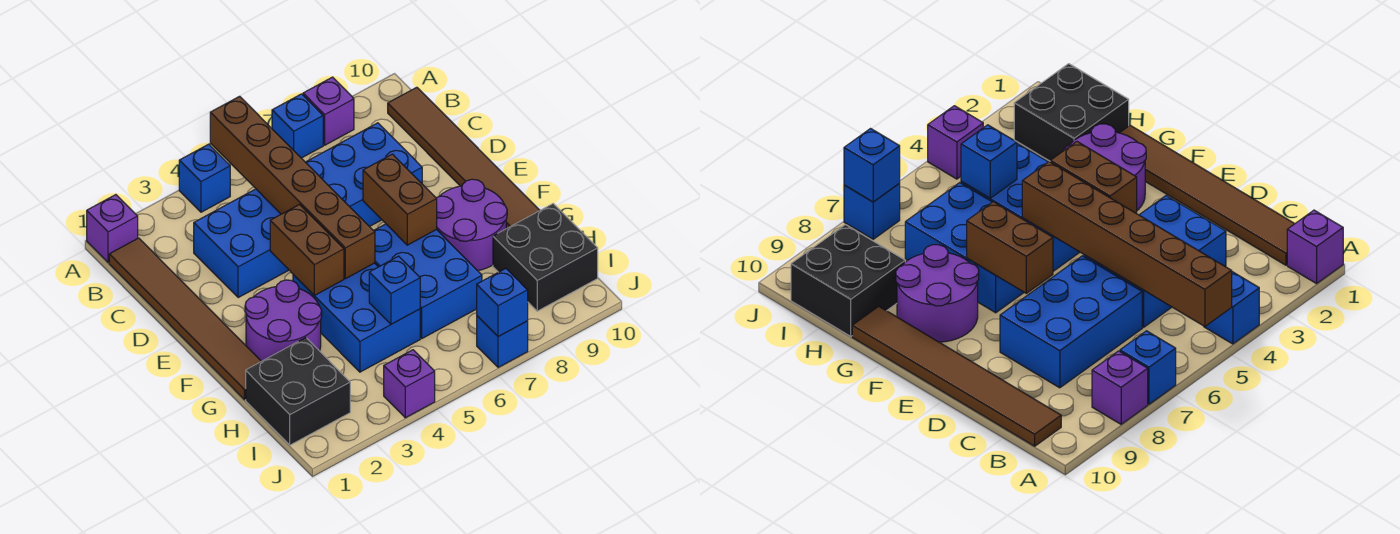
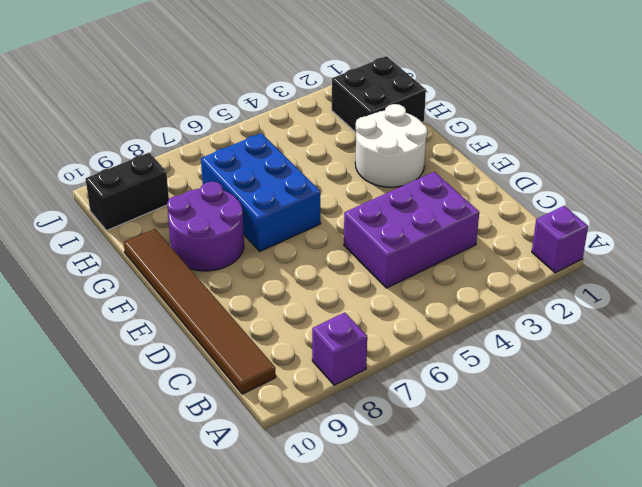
purple brick C3:D5 level 1 -> blue brick C3:D5 level 1
white round brick F2:G3 level 1 -> purple round brick F2:G3 level 1
black brick I9:I10 level 1 -> black brick H9:I10 level 1
none -> blue brick A4 level 1
none -> blue brick A7 level 1
none -> brown tile B1:G1 level 1

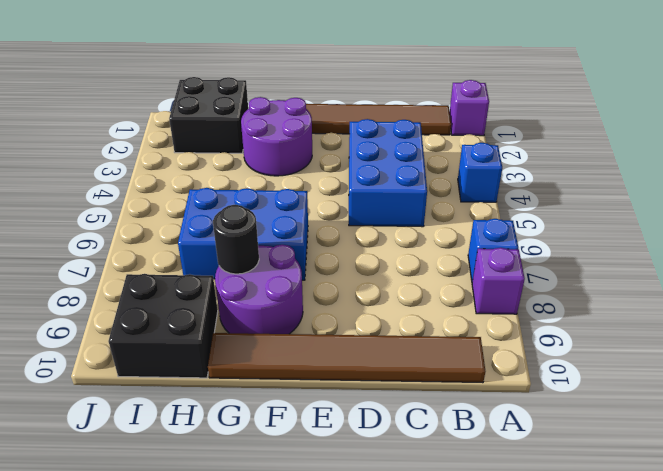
black round brick G8 level 2 -> none
none -> blue brick C6:D8 level 1
none -> blue brick F4:H5 level 1
none -> purple brick J4 level 1

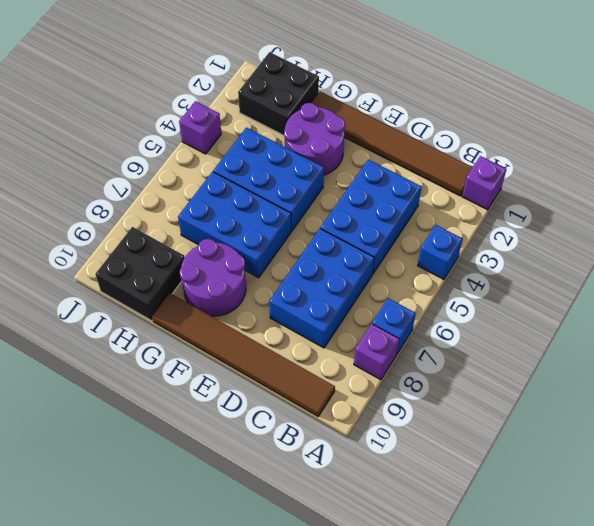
none -> blue brick J7 level 1
none -> brown brick A5:F5 level 2
none -> brown brick E4:F4 level 2

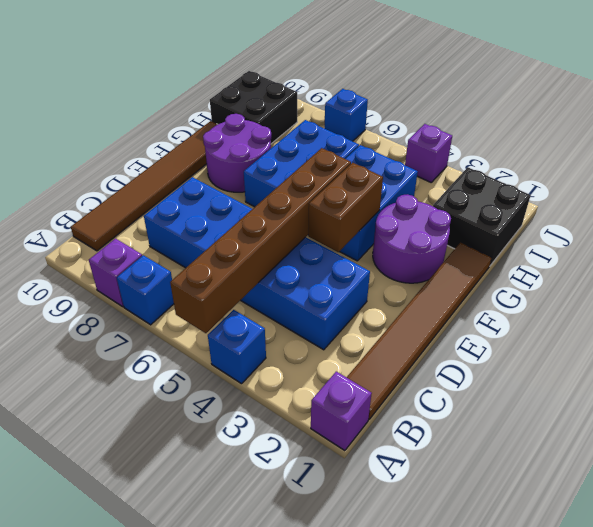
none -> brown brick E7:F7 level 2
none -> blue brick H5 level 2
none -> blue brick J7 level 2

